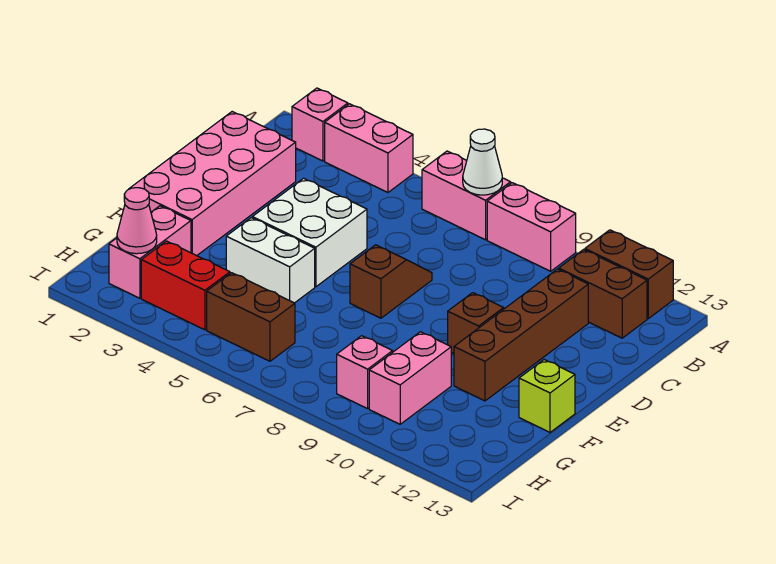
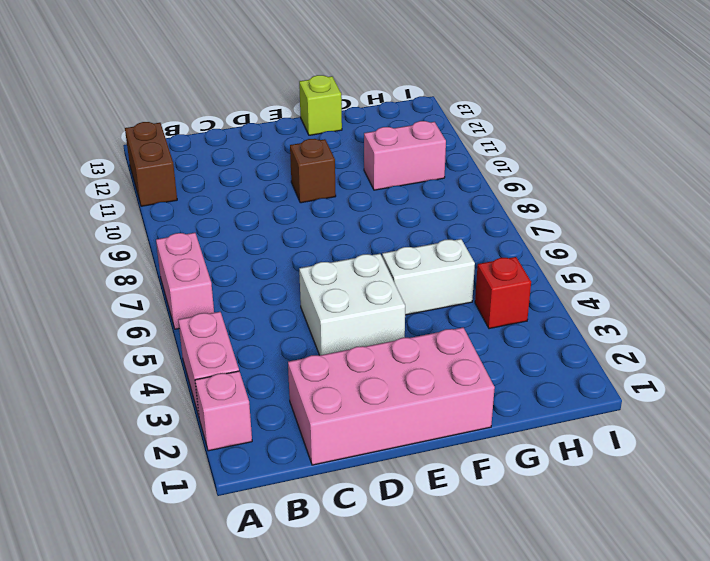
white brick F5:G5 level 1 -> white brick F4:F5 level 1
red brick H4 level 1 -> red brick H3:H4 level 1
none -> pink brick A8:A9 level 1
none -> brown brick B11:B12 level 1
none -> brown brick C11:F11 level 1

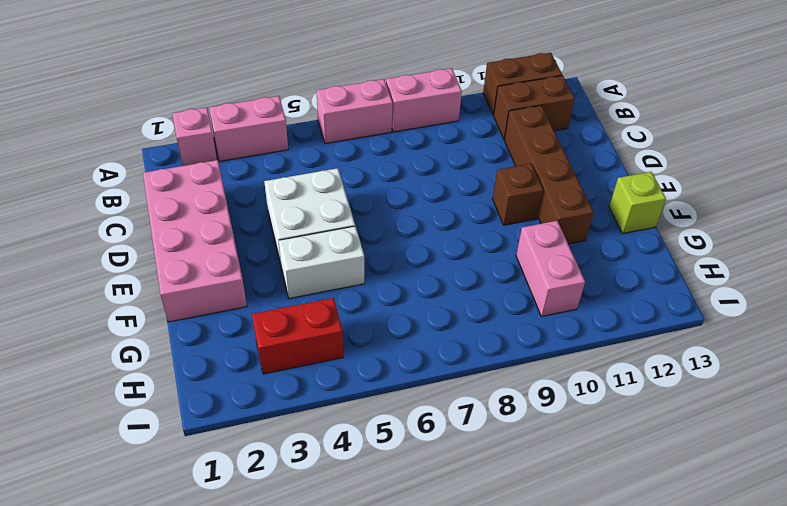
none -> brown slope D7:E7 level 1 top E
none -> pink brick G2:H2 level 1
none -> brown brick H5:H6 level 1

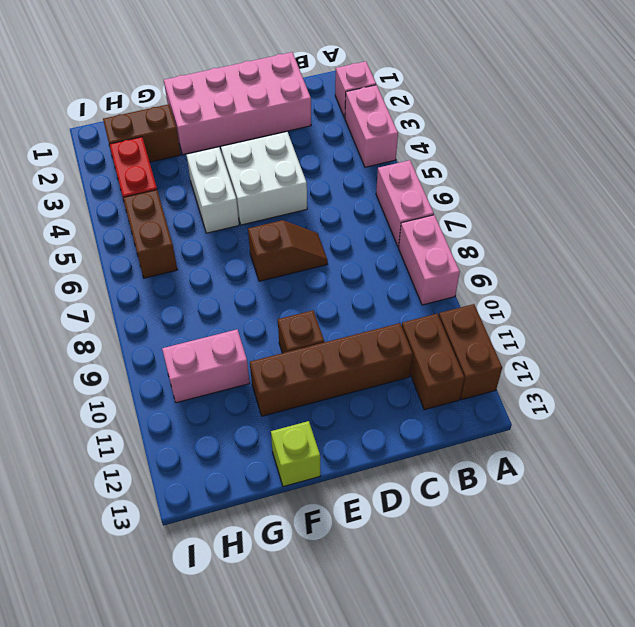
brown brick G2:H2 level 1 -> pink brick G2:H2 level 1
none -> pink brick H9 level 1
none -> white cone A7 level 2
none -> pink cone H2 level 2

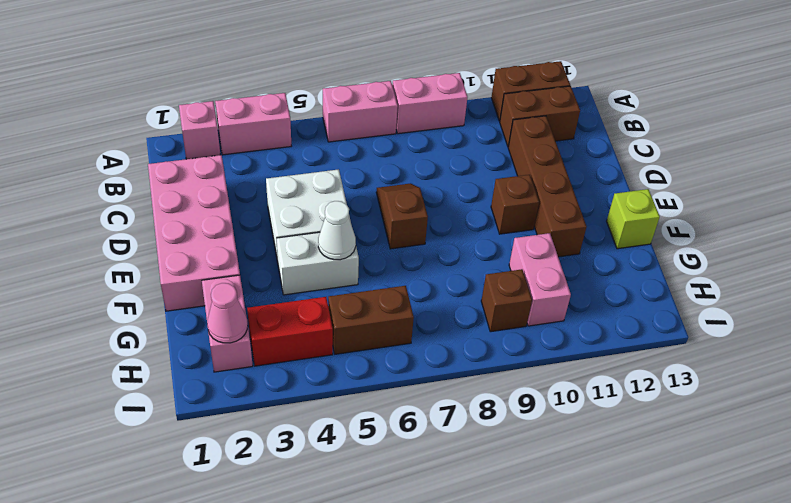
white cone F5 level 2 -> white cone A7 level 2
brown brick H9 level 1 -> pink brick H9 level 1

